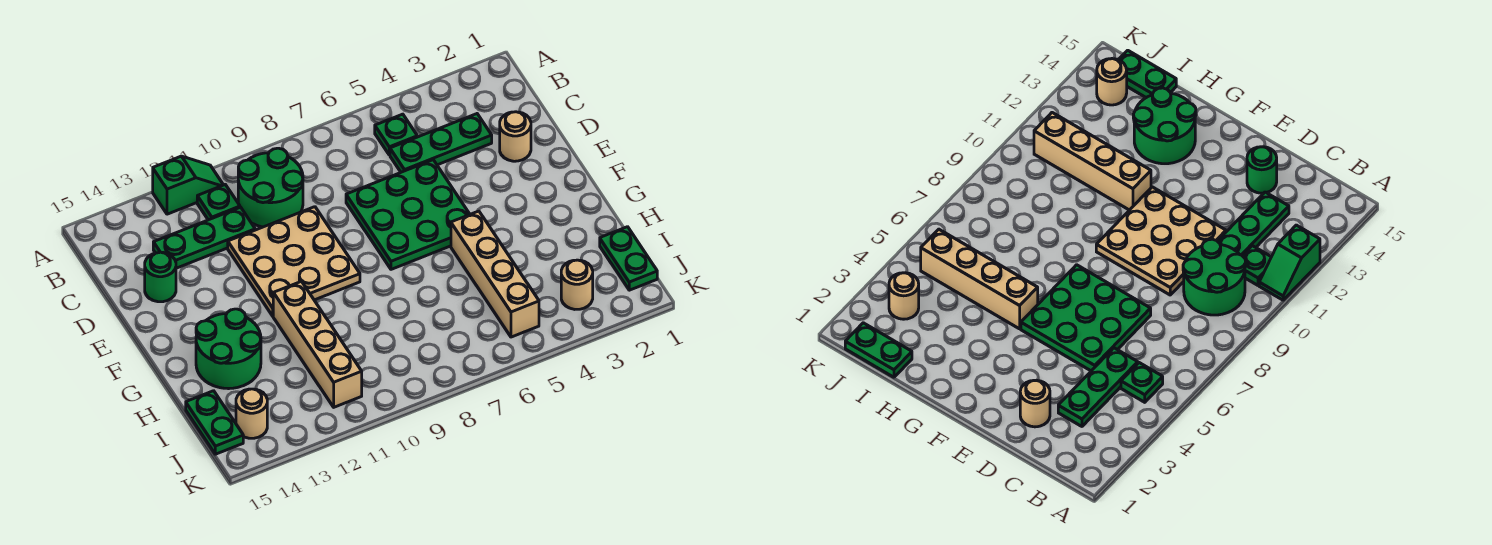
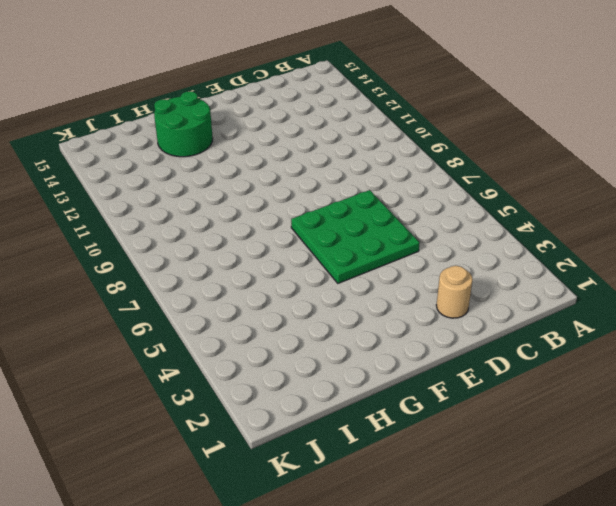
none -> green slope A11:A12 level 1 top 12
none -> green plate B5 level 1
none -> green round brick B9:C10 level 1

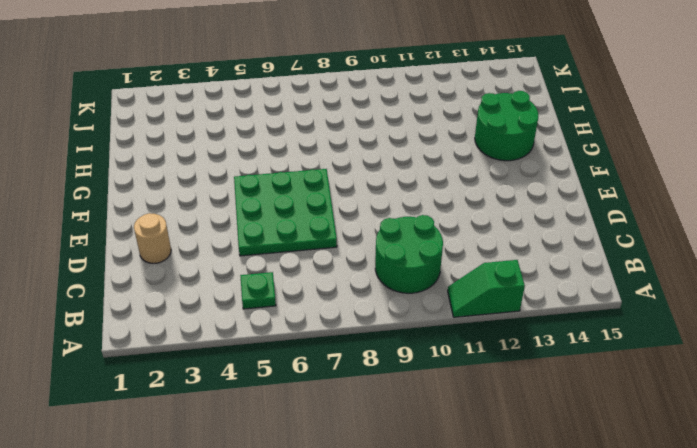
none -> green plate B11 level 1
none -> green plate C3:C5 level 1
none -> green plate C11:C13 level 1

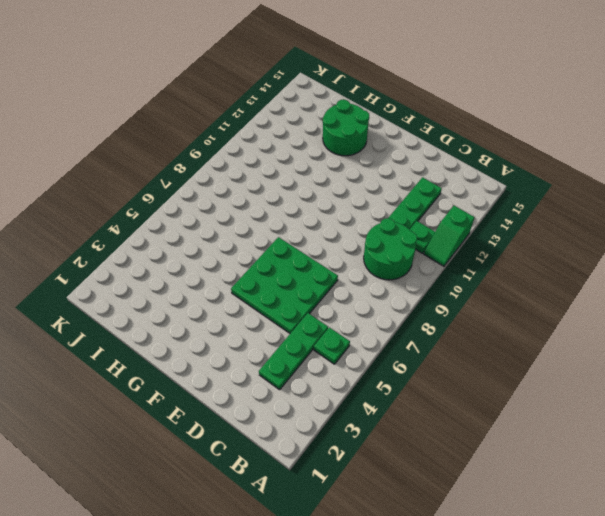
none -> tan round brick D2 level 1
none -> tan plate D9:F11 level 1
none -> green round brick D14 level 1

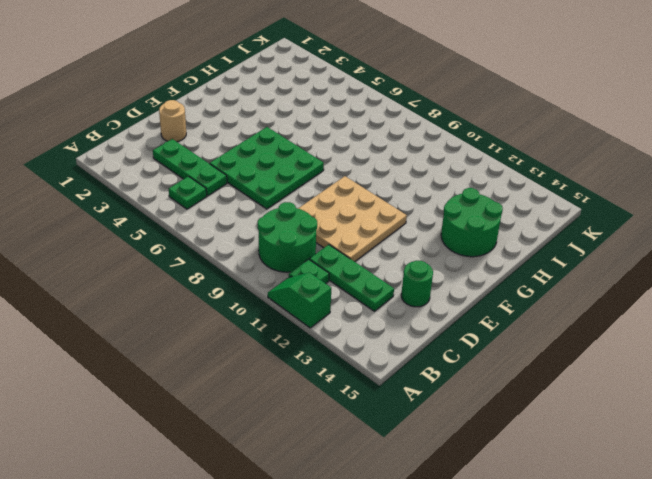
none -> tan brick G5:J5 level 1
none -> tan brick G11:J11 level 1
none -> green plate I1:J1 level 1

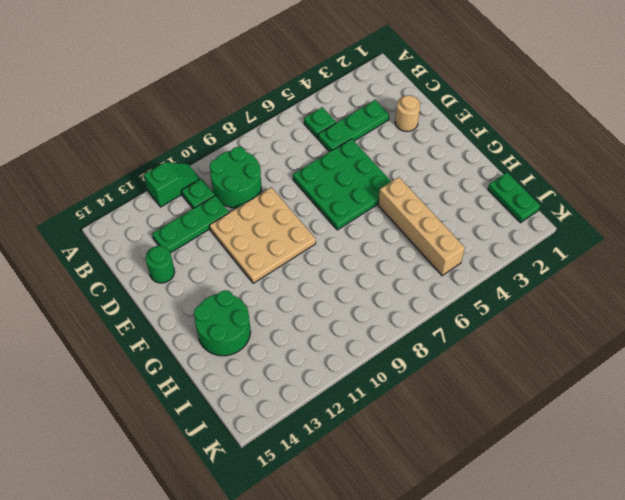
none -> tan brick G11:J11 level 1
none -> green plate I15:J15 level 1
none -> tan round brick J3 level 1

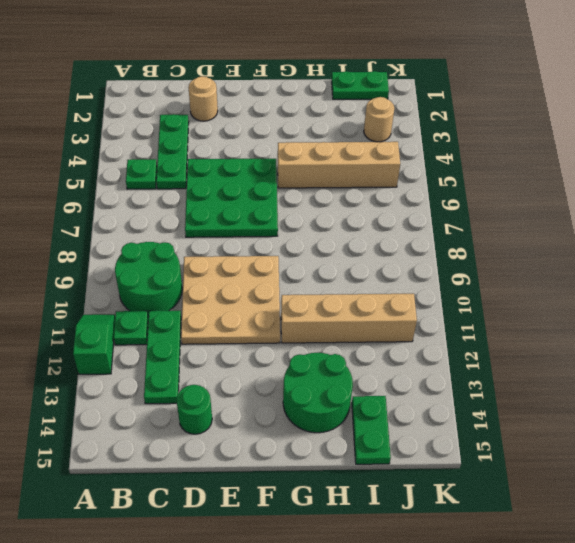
green plate I14:I15 level 1 -> green plate I15:J15 level 1
none -> tan round brick J14 level 1

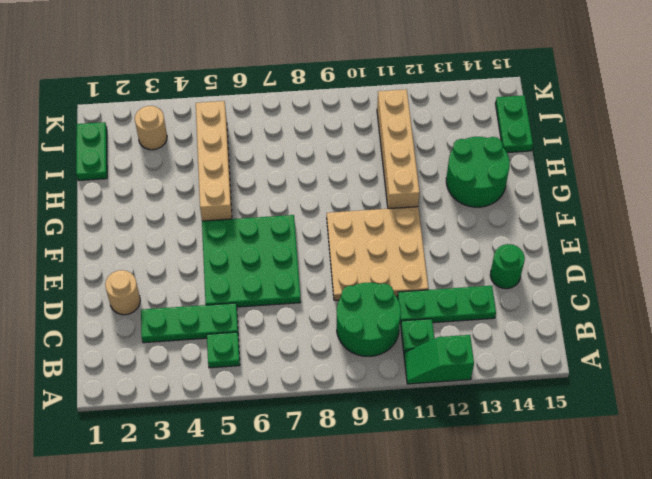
none -> tan round brick J14 level 1

